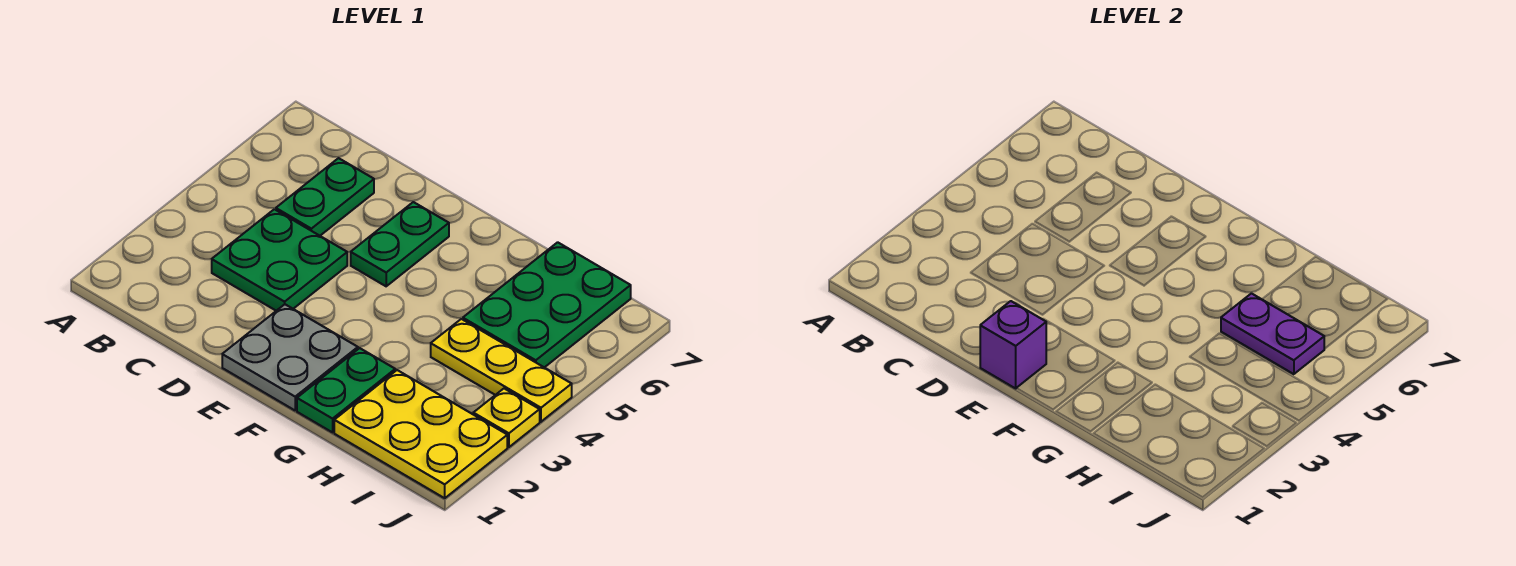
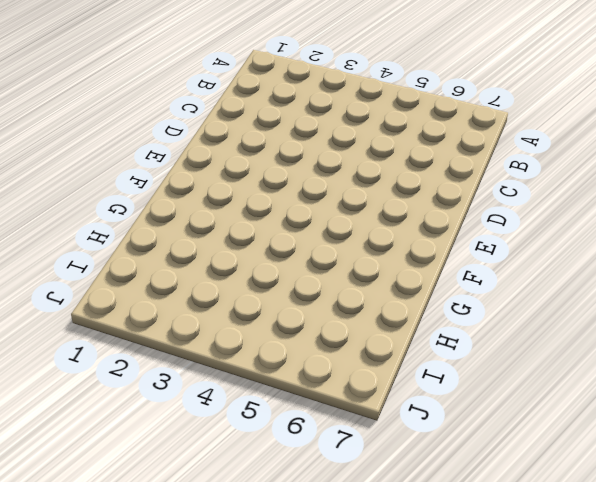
none -> green plate C3:D4 level 1
none -> green plate C5:C6 level 1

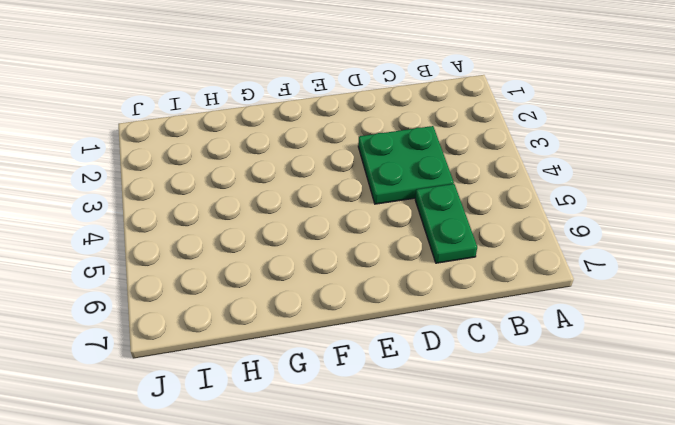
none -> grey plate E1:F2 level 1
none -> green plate E5:E6 level 1

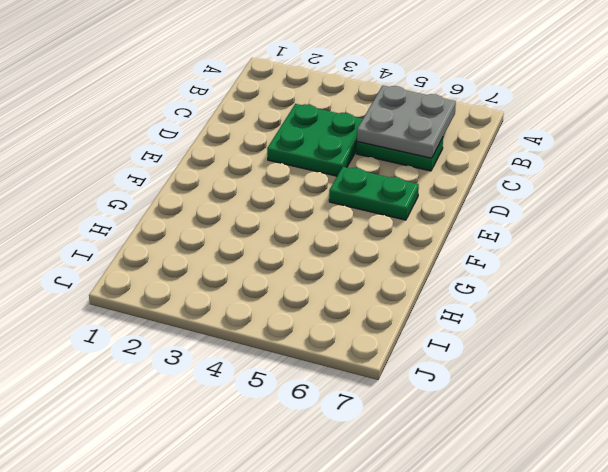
grey plate B5:C6 level 2 -> grey plate E1:F2 level 1
none -> green plate G1:G2 level 1
none -> yellow plate H1:J2 level 1

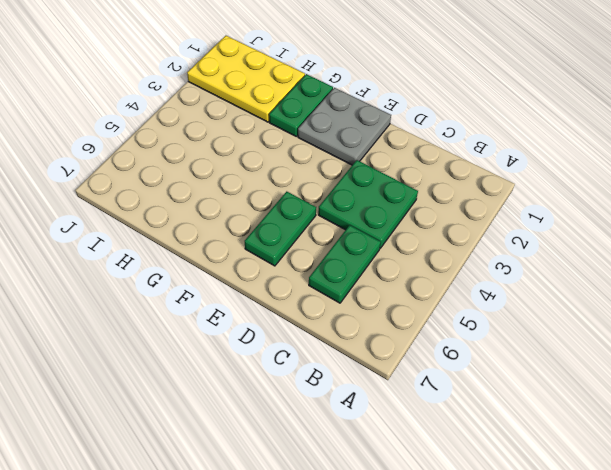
none -> yellow plate H4:J4 level 1
none -> green plate H5:I7 level 1

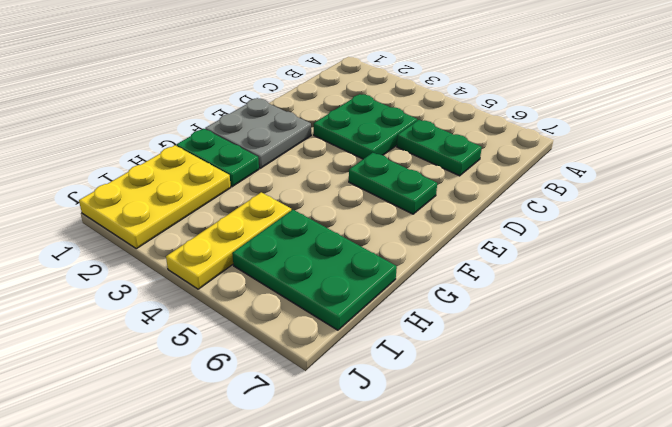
none -> yellow plate J3 level 1
none -> purple brick E1 level 2

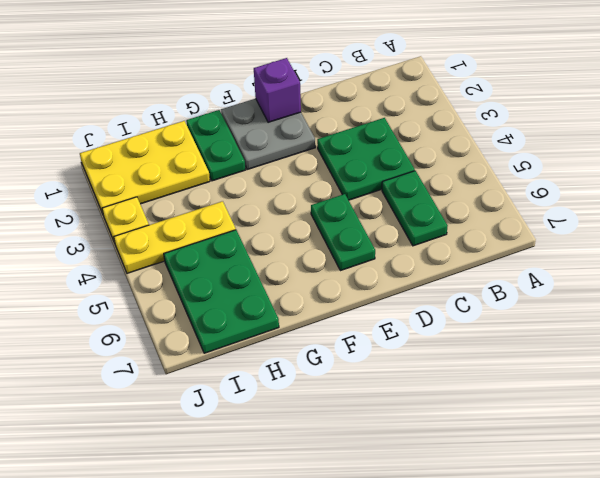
none -> purple plate H5:I5 level 2

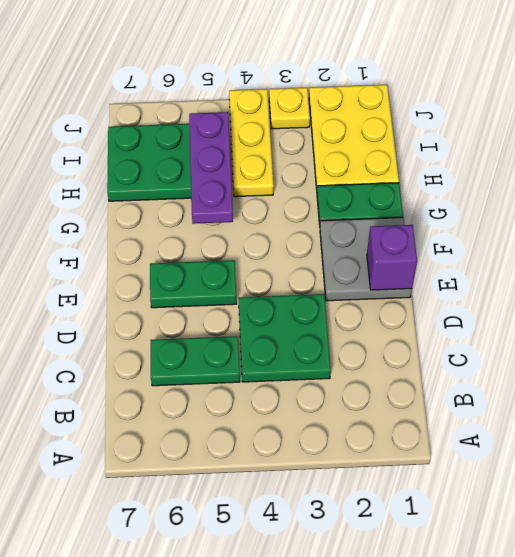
purple plate G5:I5 level 2 -> purple plate H5:I5 level 2

